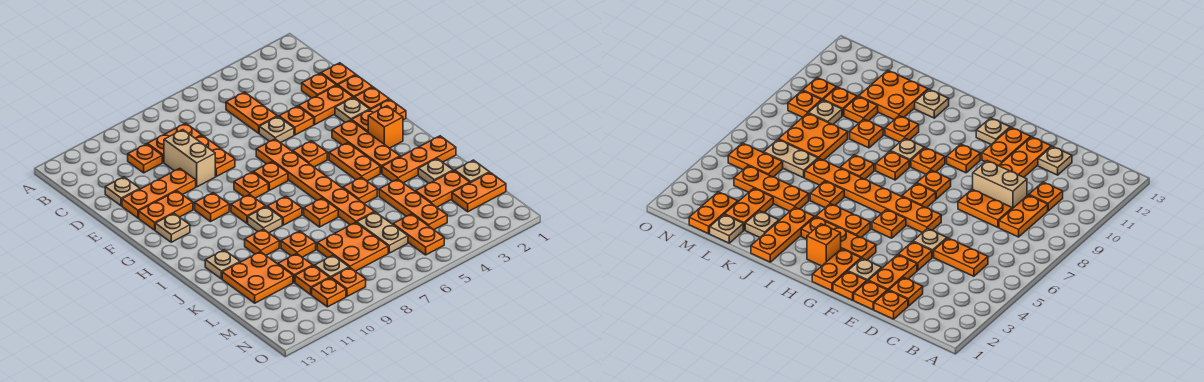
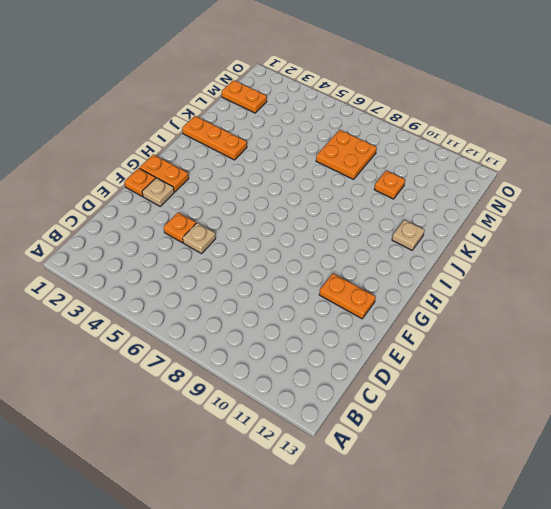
none -> orange plate C5:D5 level 1
none -> orange plate C8:C9 level 1
none -> orange plate C10 level 1
none -> orange plate D1 level 1

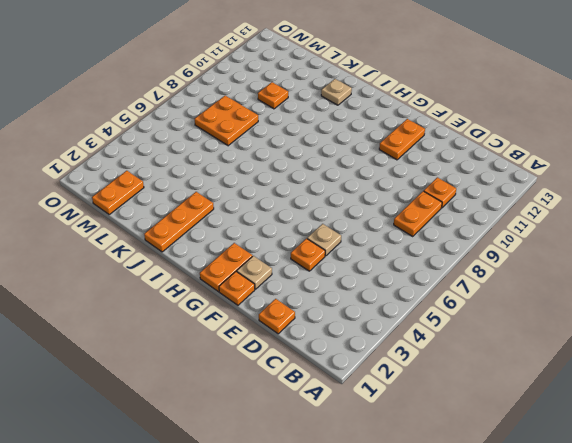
none -> orange plate C5:D5 level 1
none -> orange plate D2 level 1
none -> orange plate D8:E8 level 1
none -> tan brick D9:E9 level 1

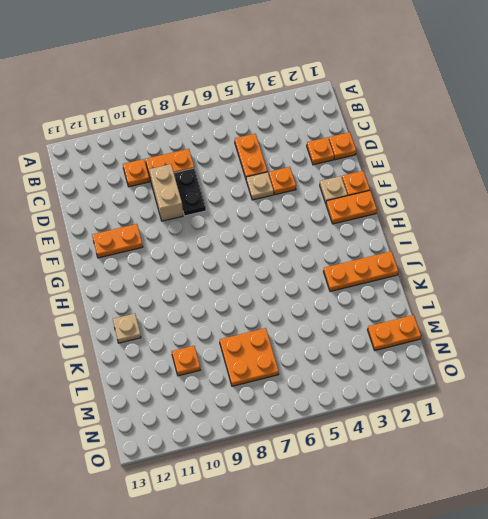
black plate D8:E8 level 1 -> orange plate D8:E8 level 1
none -> tan plate D12 level 1
none -> orange plate E1 level 1
none -> orange plate E2:E3 level 1
none -> orange plate E10:E12 level 1

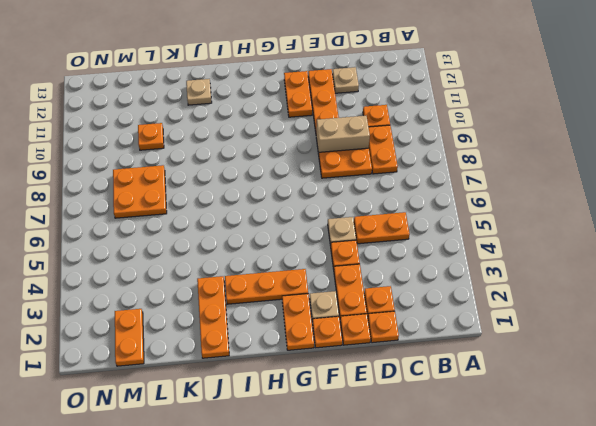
none -> orange plate F6:K6 level 1
none -> orange plate G5 level 1
none -> orange plate G7 level 1
none -> orange plate G8 level 1

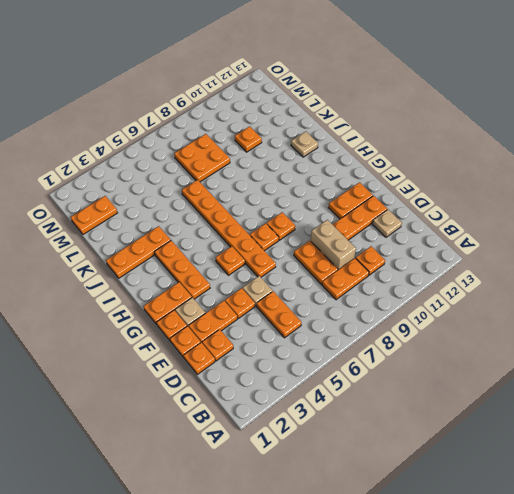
none -> orange plate G10 level 1
none -> tan plate G12 level 1
none -> orange brick H2 level 1
none -> orange plate H4:I4 level 1

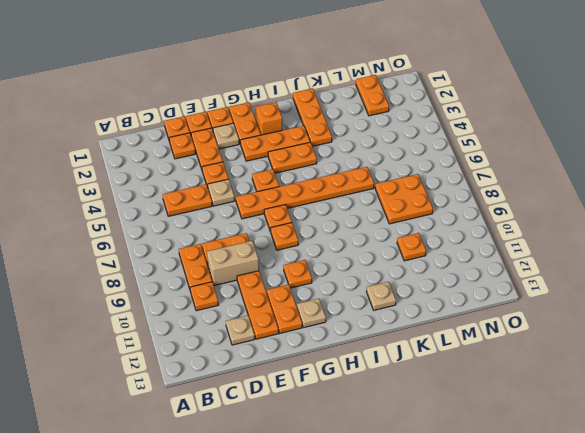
none -> orange plate H9 level 1
none -> orange plate I8 level 1
none -> tan plate I9 level 1
none -> orange plate J5 level 1

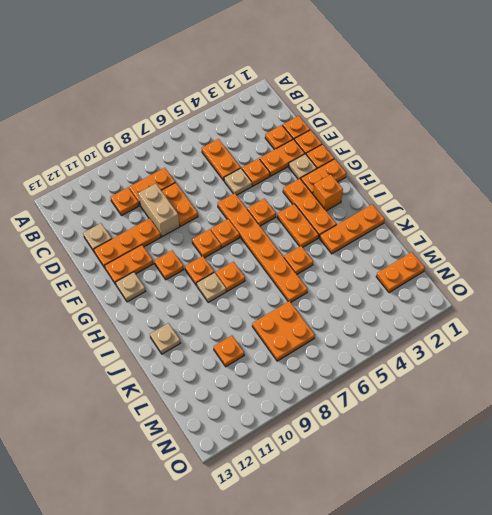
none -> orange plate J7 level 1
none -> orange plate J10 level 1
none -> tan plate K2 level 1
none -> orange plate K4:M4 level 1

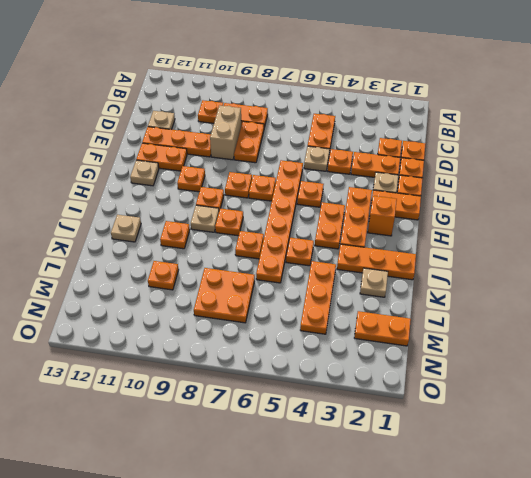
none -> orange plate K9 level 1
none -> orange plate K11:L12 level 1
none -> tan plate L1 level 1
none -> orange plate L2:L3 level 1

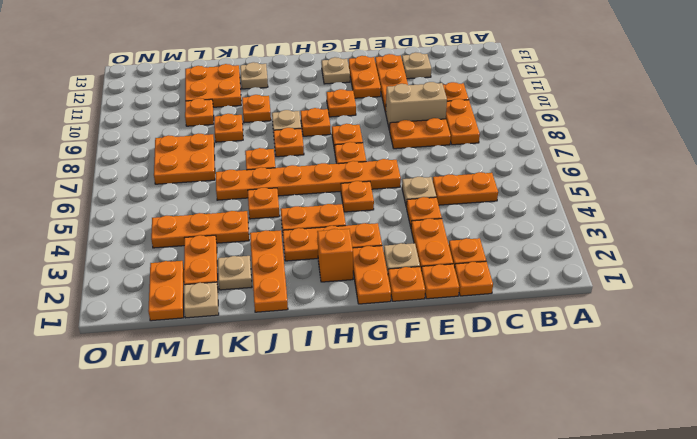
none -> tan plate L6:M6 level 1
none -> orange plate M5:N5 level 1
none -> tan plate M9 level 1
none -> orange plate M10 level 1

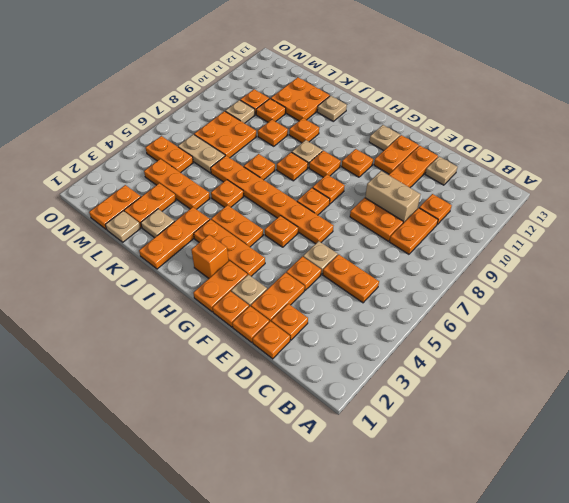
none -> orange plate N9 level 1
none -> orange plate N10 level 1

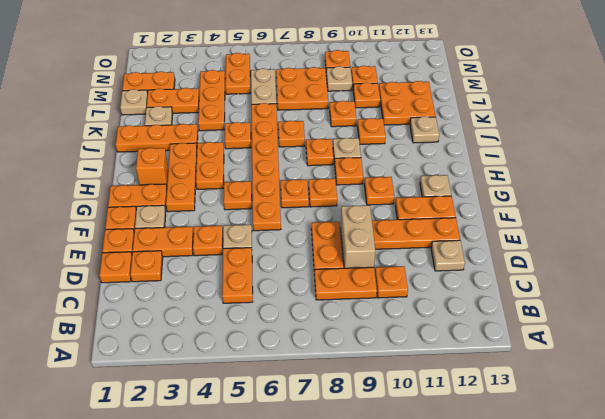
none -> orange plate N10 level 1

